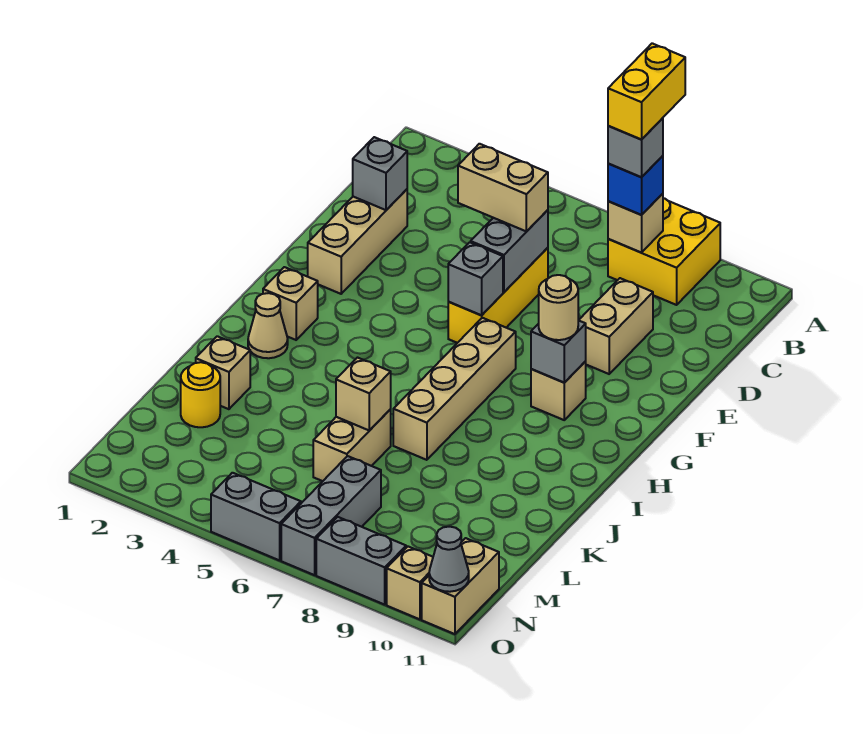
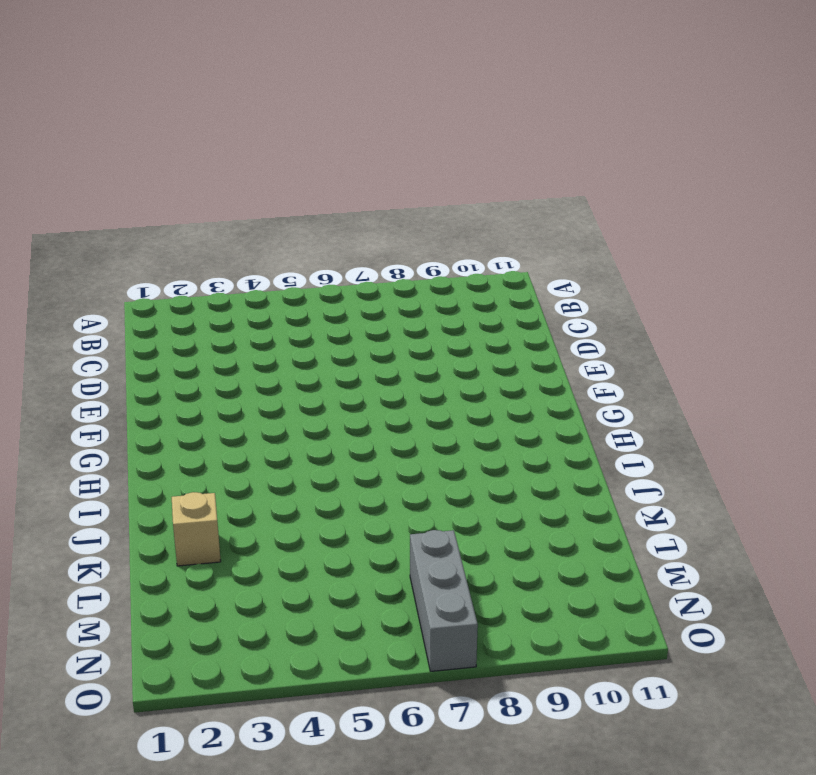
none -> yellow brick A8:B9 level 1
none -> tan brick D2:F2 level 1
none -> yellow brick D6:F6 level 1

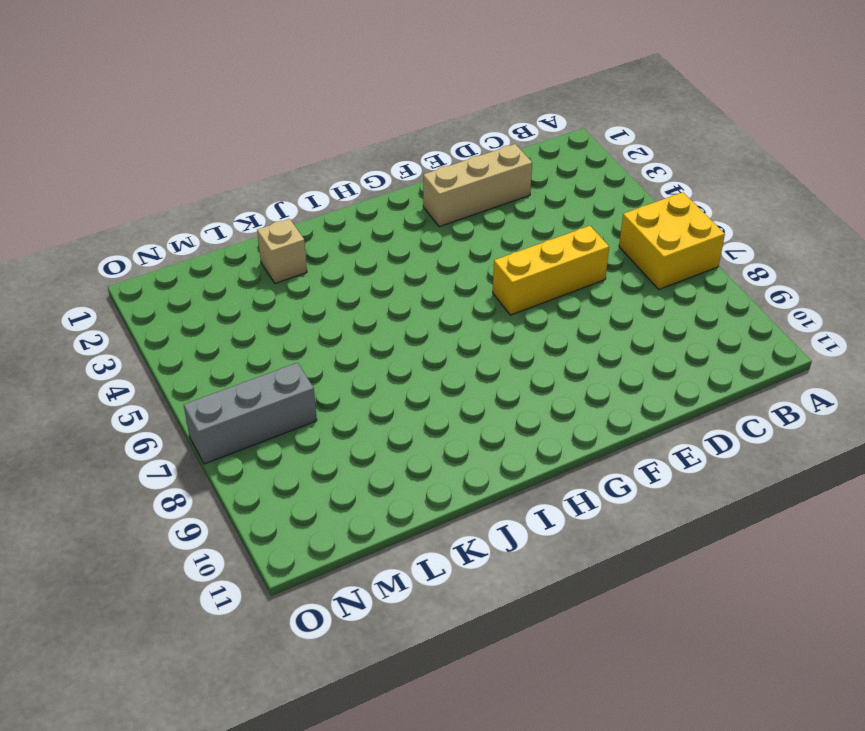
yellow brick A6:B7 level 1 -> yellow brick A8:B9 level 1
none -> tan brick D9:E9 level 1
none -> tan brick G7:J7 level 1
none -> tan brick G9 level 1

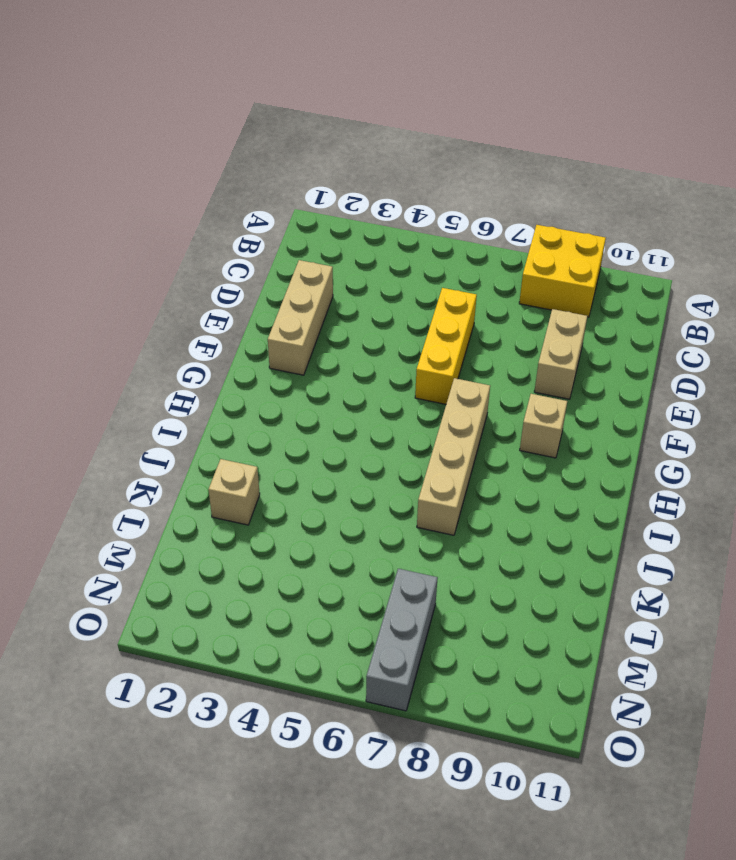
none -> tan brick H2 level 1
none -> tan cone I2 level 1
none -> tan brick K6:L6 level 1

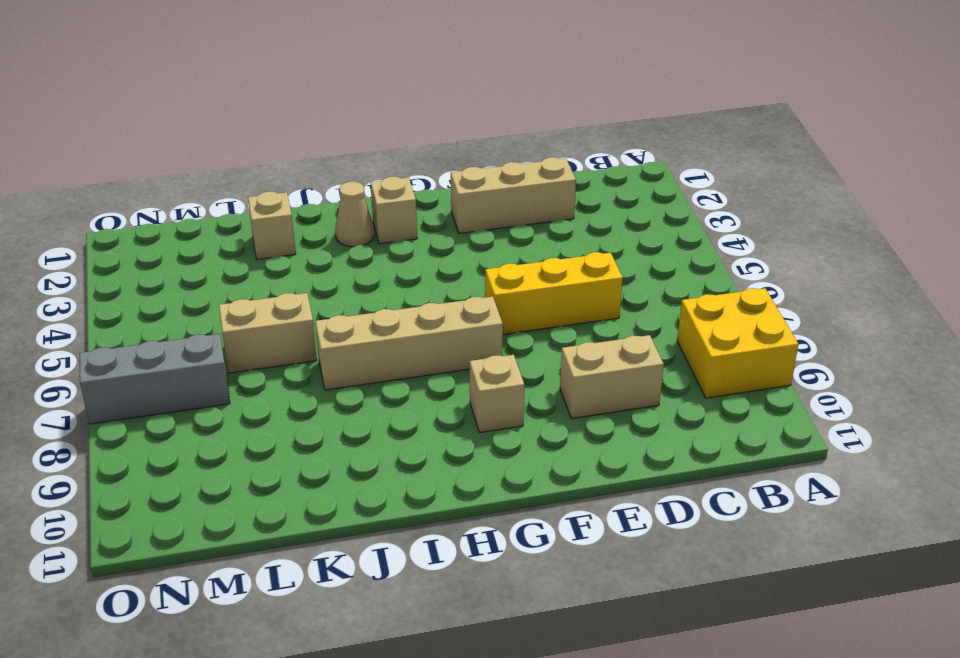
none -> yellow round brick L2 level 1
none -> tan brick N11:O11 level 1
none -> grey brick O5:O6 level 1

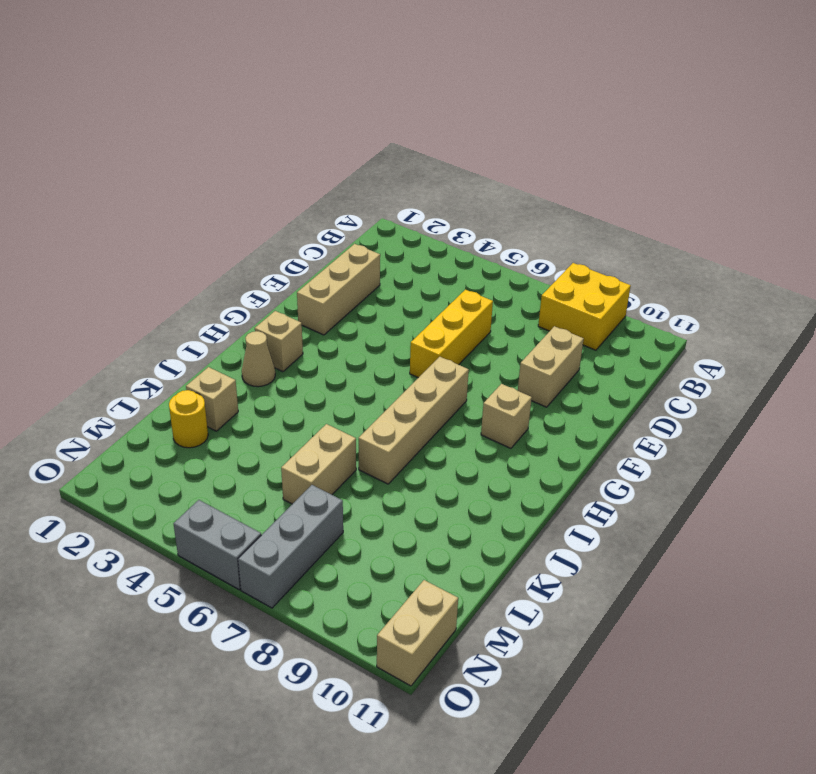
none -> grey brick O8:O9 level 1
none -> tan brick O10 level 1
none -> tan brick B8 level 2

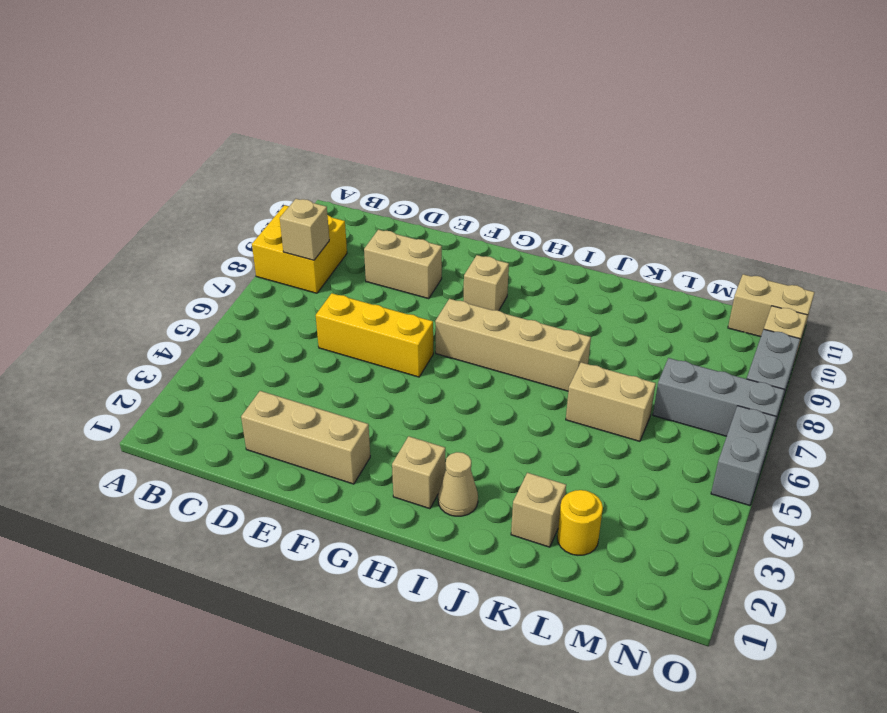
none -> grey brick D2 level 2
none -> grey brick D6:E6 level 2
none -> grey brick F6 level 2

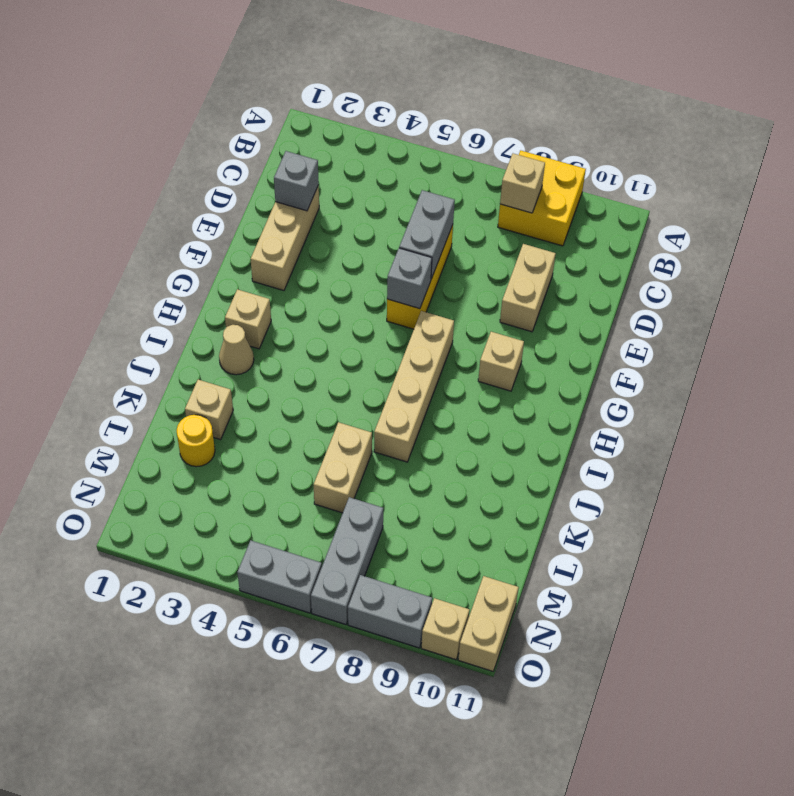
none -> grey brick G9 level 2
none -> tan brick K6 level 2
none -> grey cone O11 level 2

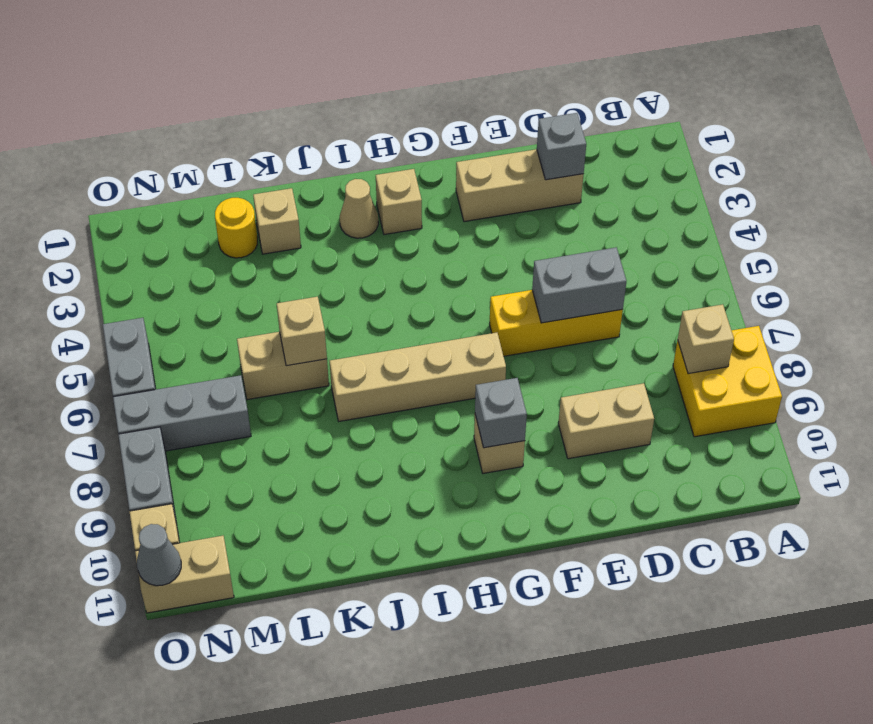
none -> grey brick F6 level 2
none -> blue brick B8 level 3
none -> tan brick D5:D6 level 3

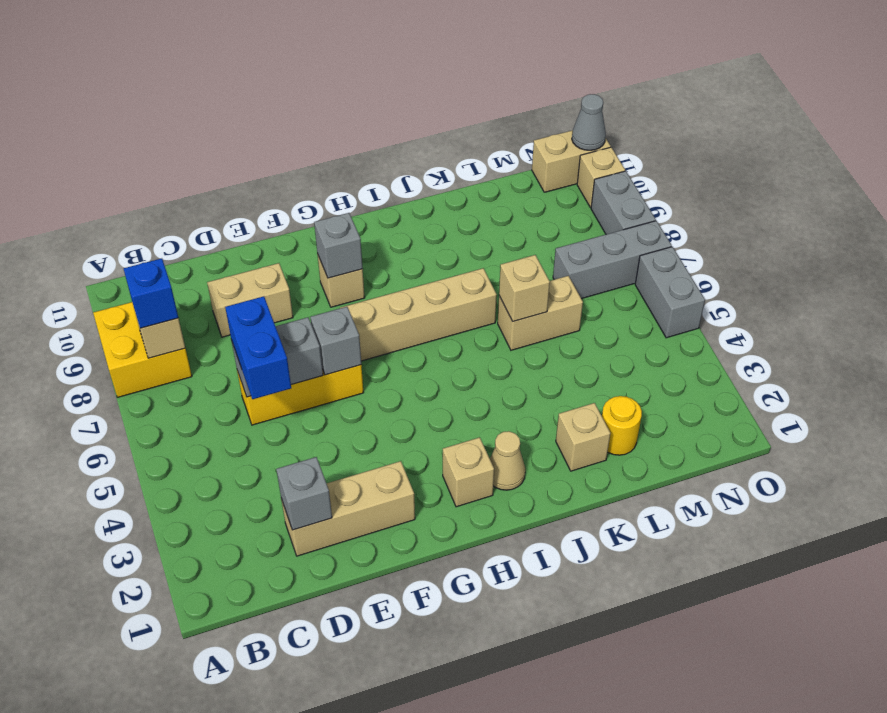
blue brick D5:D6 level 3 -> tan brick D5:D6 level 3
none -> tan round brick G9 level 3
none -> grey brick B8 level 4
none -> yellow brick A8:B8 level 5

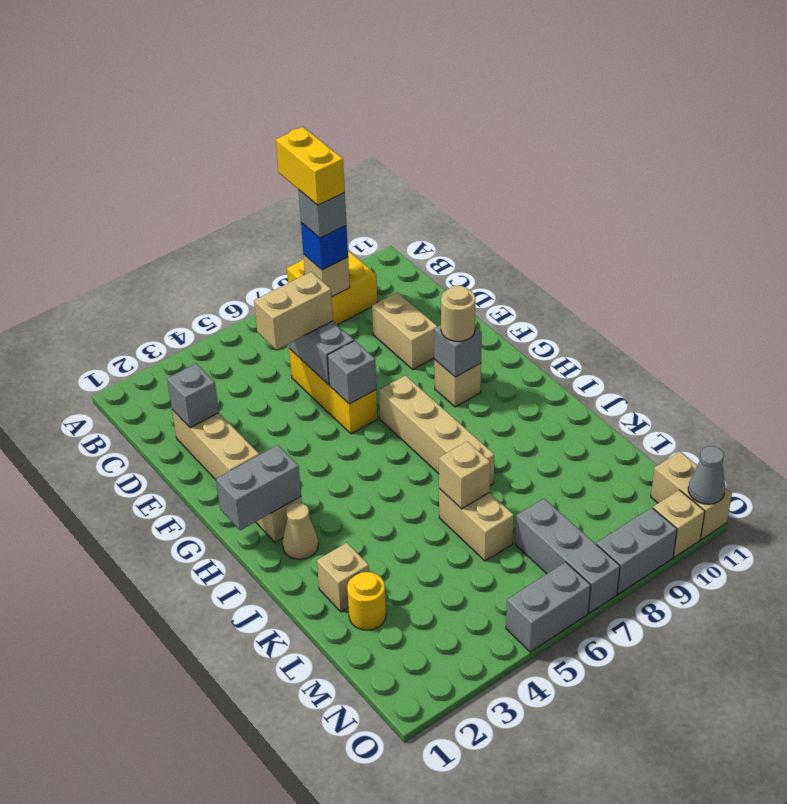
grey brick H1:H2 level 2 -> none

